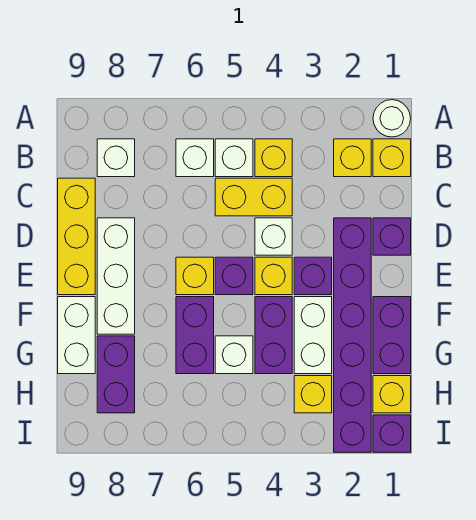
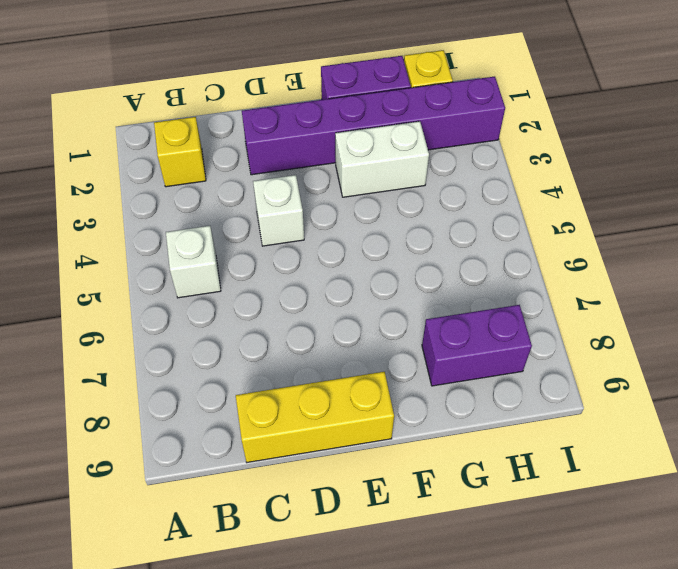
none -> white round brick A1 level 1
none -> yellow brick B1 level 1
none -> yellow brick B4 level 1

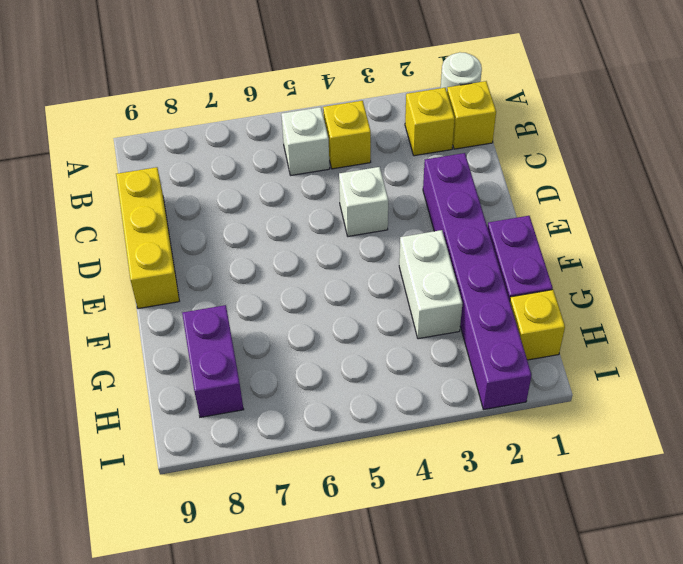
none -> white brick B6 level 1
none -> white brick B8 level 1
none -> yellow brick C4:C5 level 1

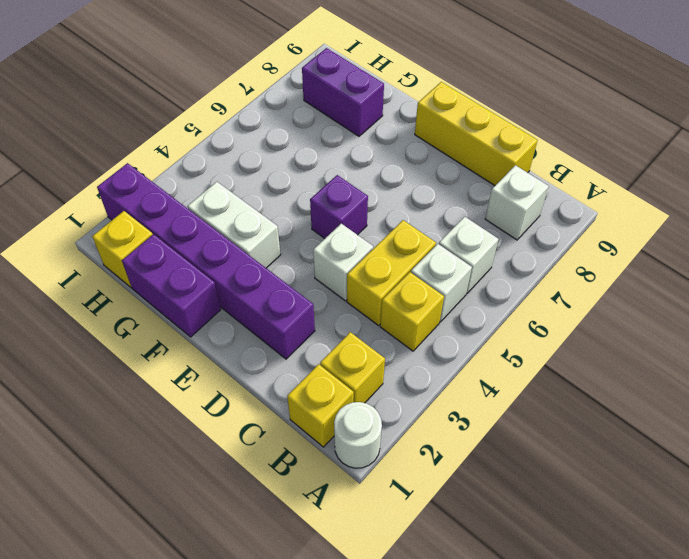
none -> purple brick D1 level 1
none -> white brick D8:F8 level 1
none -> purple brick E3 level 1

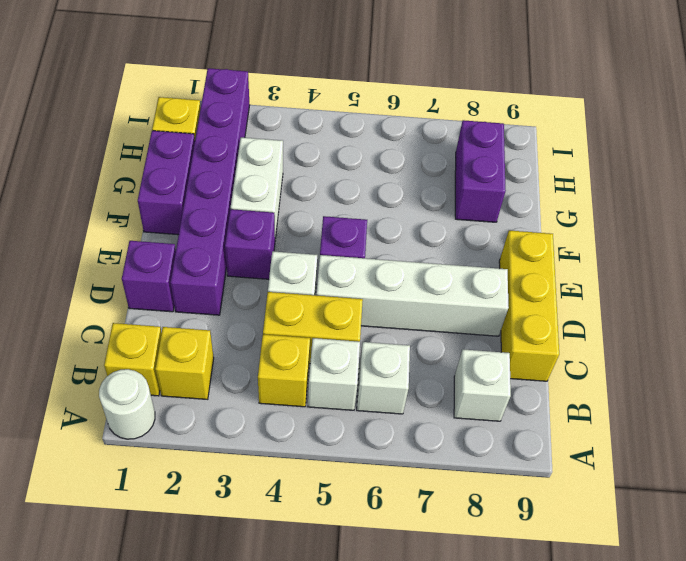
white brick D5:D8 level 1 -> white brick D8:F8 level 1
none -> yellow brick E4 level 1
none -> yellow brick E6 level 1
none -> purple brick F4:G4 level 1

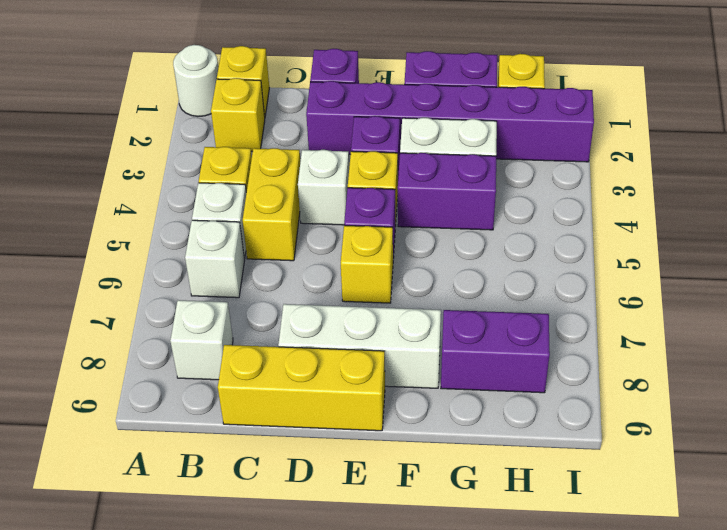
none -> purple brick F6:G6 level 1
none -> white brick F9:G9 level 1
none -> white brick G5 level 1

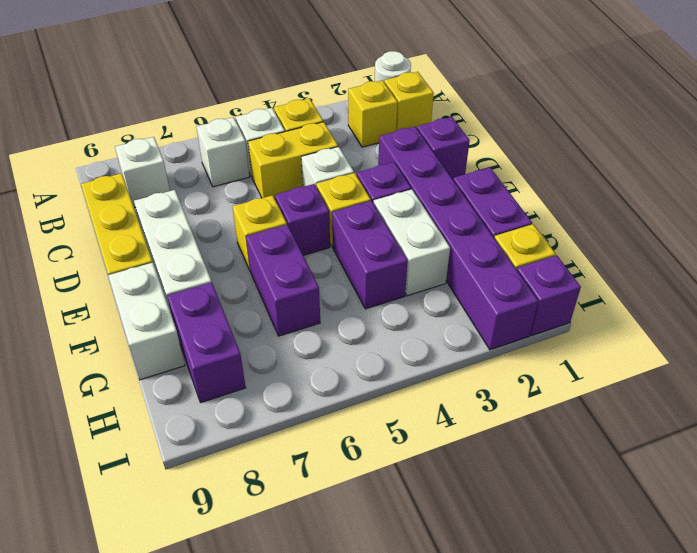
none -> white brick G5 level 1
none -> yellow brick H3 level 1

